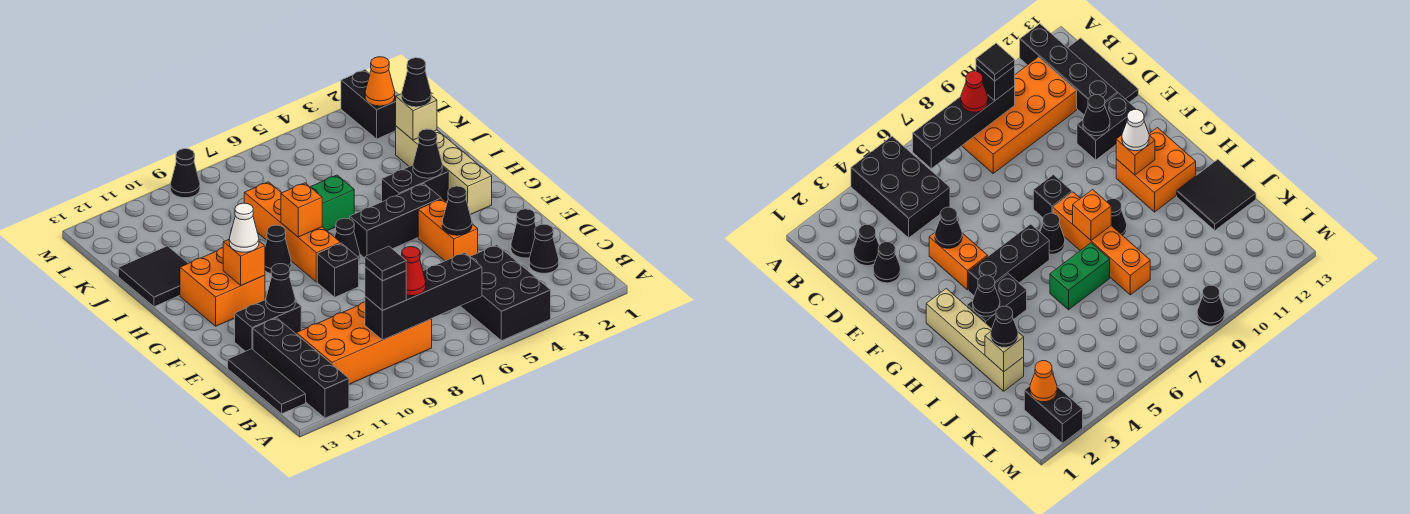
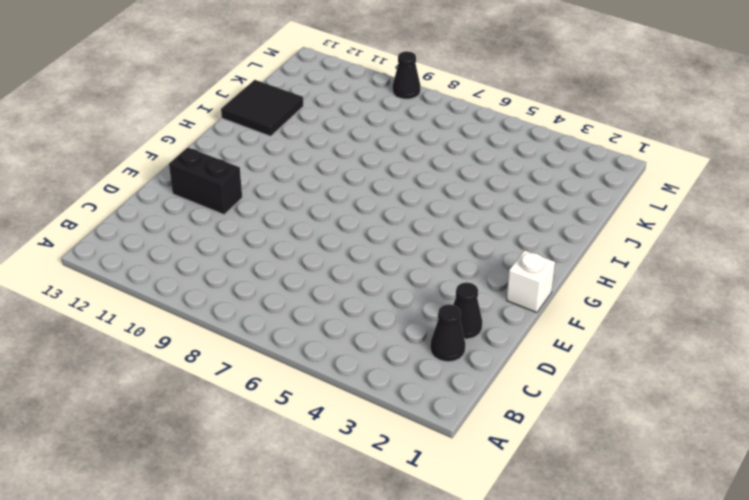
white brick F1 level 1 -> none
none -> black brick A4:C5 level 1
none -> black brick A12:D12 level 1
none -> orange brick B8:C11 level 1
none -> black tile B13:D13 level 1

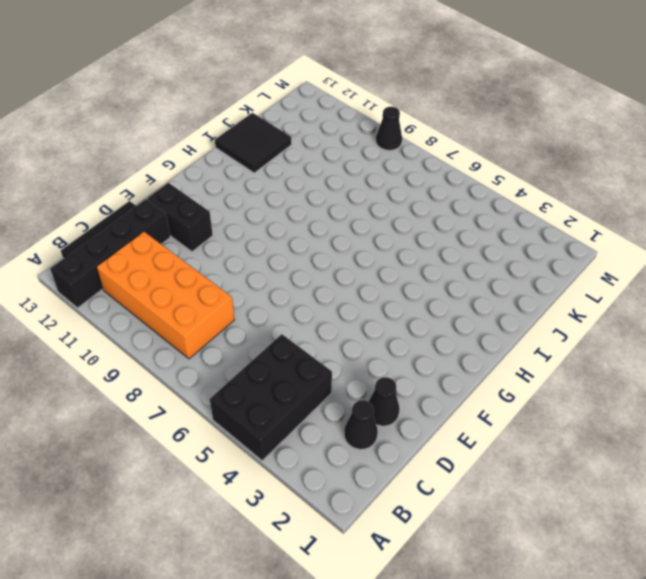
none -> orange brick E4:F4 level 1
none -> black brick F8 level 1
none -> tan brick G2:J2 level 1
none -> black brick G4:G6 level 1

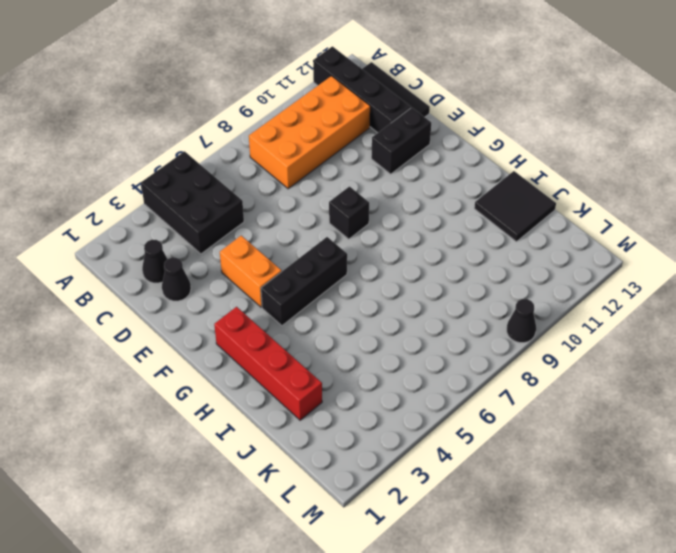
red brick G2:J2 level 1 -> tan brick G2:J2 level 1
none -> black cone G7 level 1
none -> orange brick G8:J8 level 1
none -> orange brick G11:H12 level 1
none -> black brick H3:H4 level 1

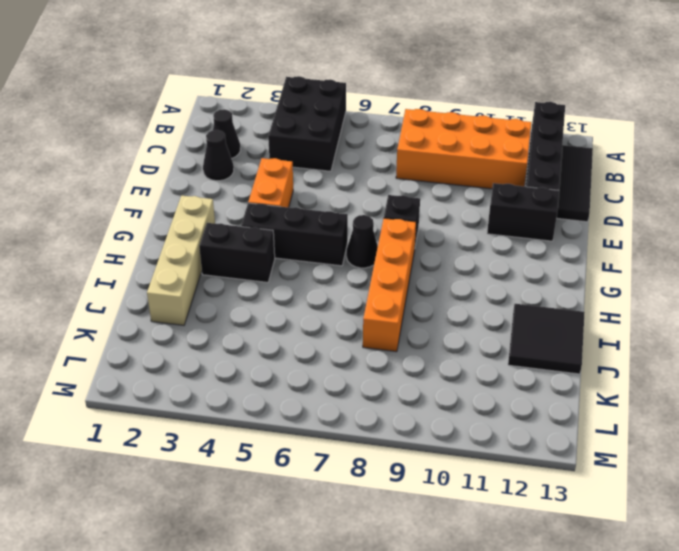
none -> orange brick G11:H12 level 1
none -> black cone H9 level 1
none -> green brick I6:I7 level 1
none -> black brick L2:M2 level 1

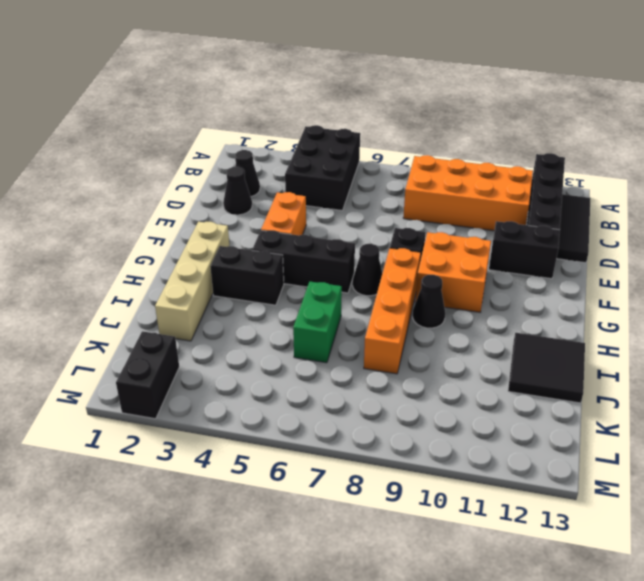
orange brick F9:G10 level 1 -> orange brick G11:H12 level 1
green brick I6:J6 level 1 -> green brick I6:I7 level 1
none -> black cone M9 level 1
none -> black brick B6:B9 level 2
none -> black cone E4 level 2
none -> black cone E11 level 2

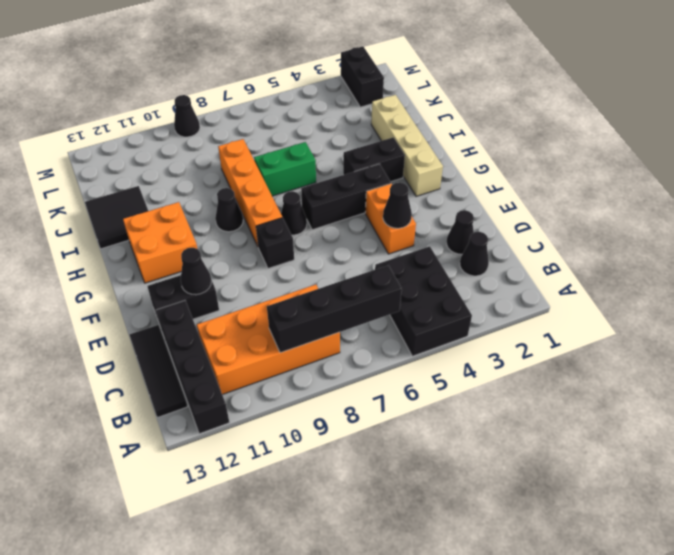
none -> orange brick G11 level 2
none -> black cone H3 level 2
none -> orange brick H8 level 2
none -> tan brick J2 level 2

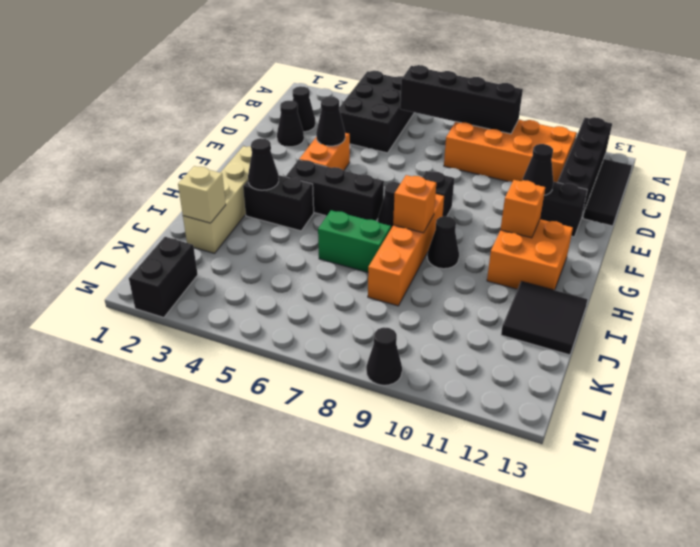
none -> orange cone L2 level 2
none -> red cone B8 level 3
none -> black brick B9 level 3
none -> white cone G11 level 3

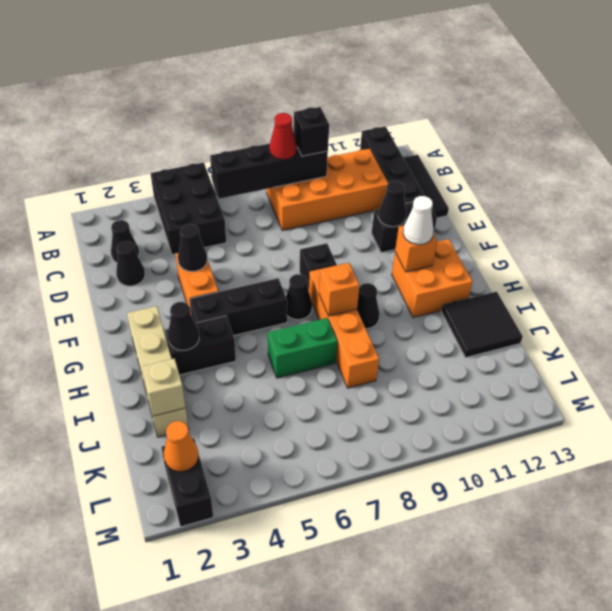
none -> black cone M9 level 1
none -> black cone J2 level 3
none -> black tile B9 level 4

